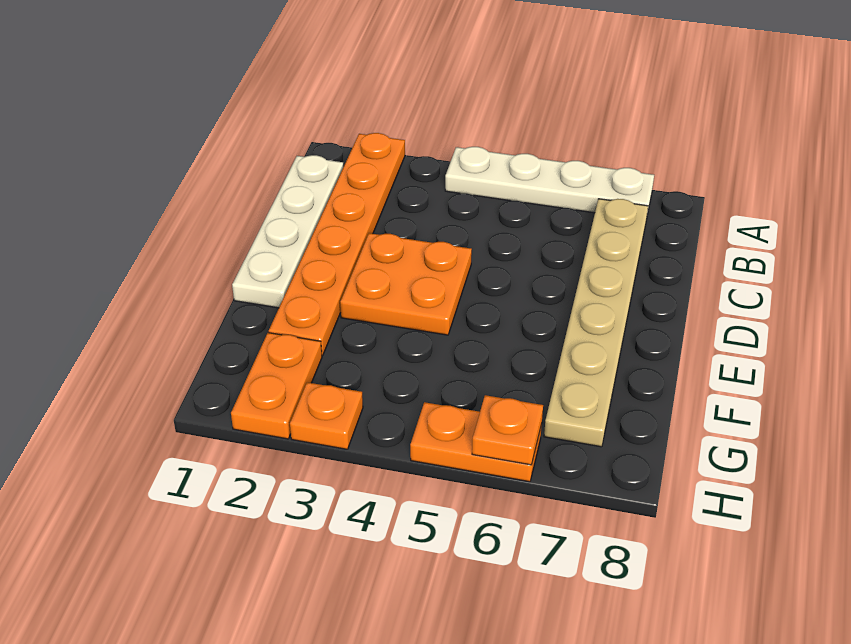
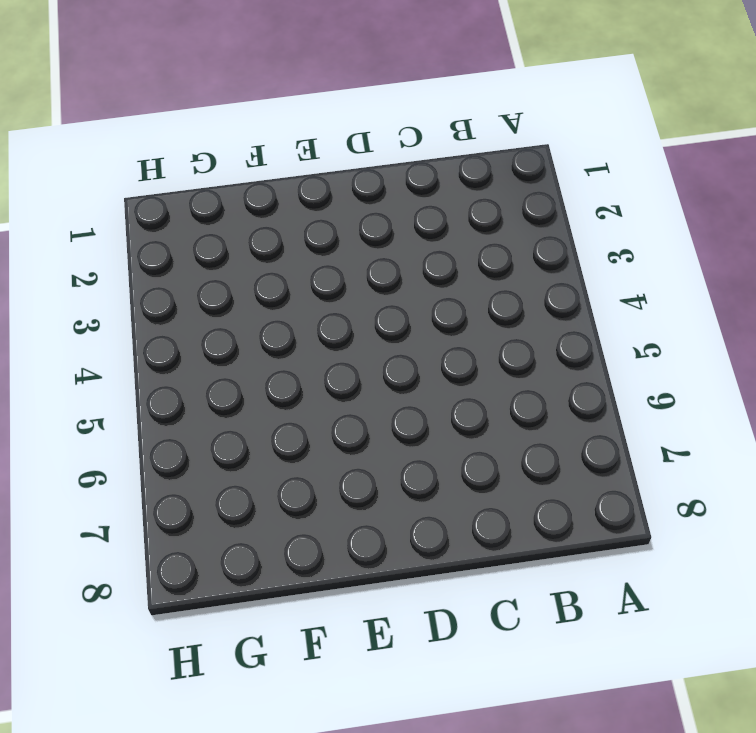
none -> orange plate A2:F2 level 1
none -> white plate A4:A7 level 1

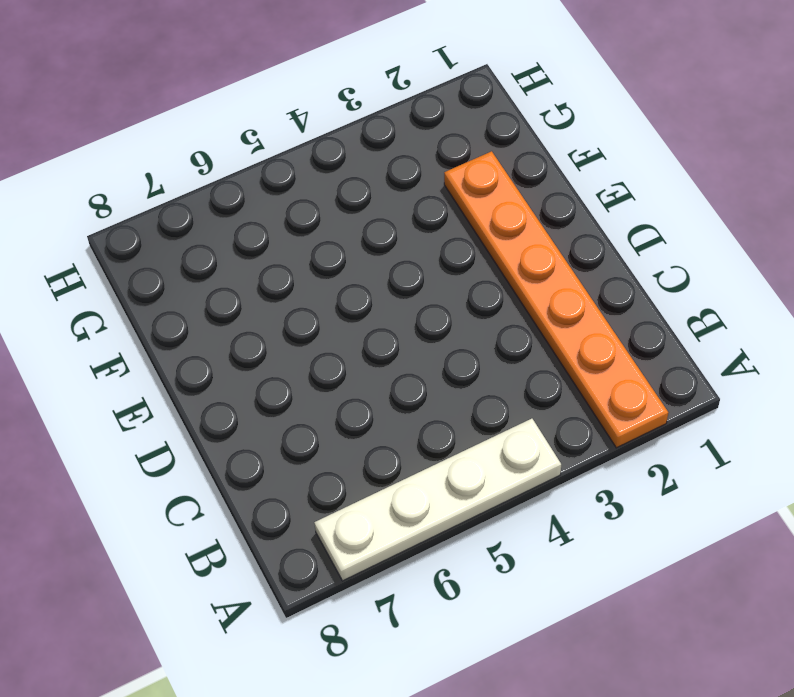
none -> white plate B1:E1 level 1
none -> tan plate B7:G7 level 1

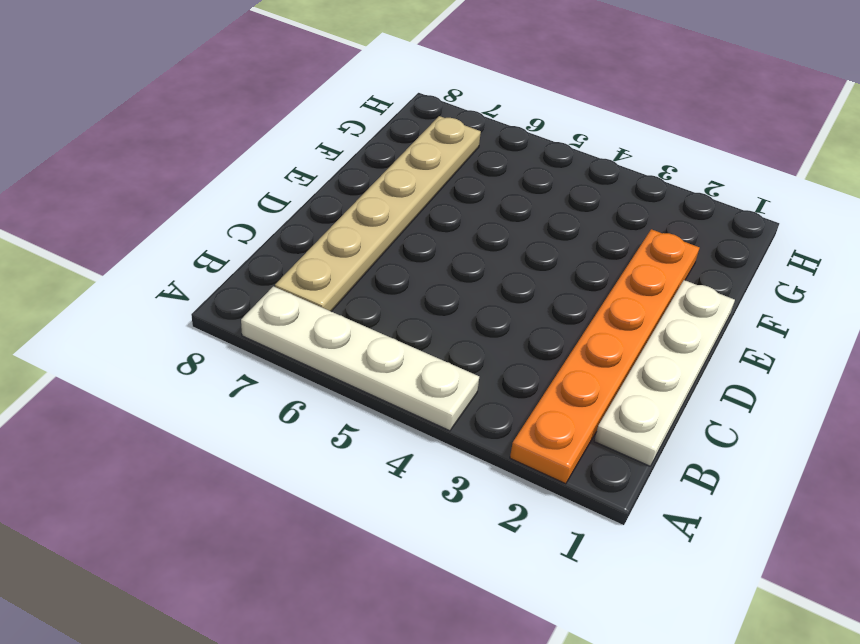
none -> orange plate D3:E4 level 1
none -> orange plate G2:H2 level 1

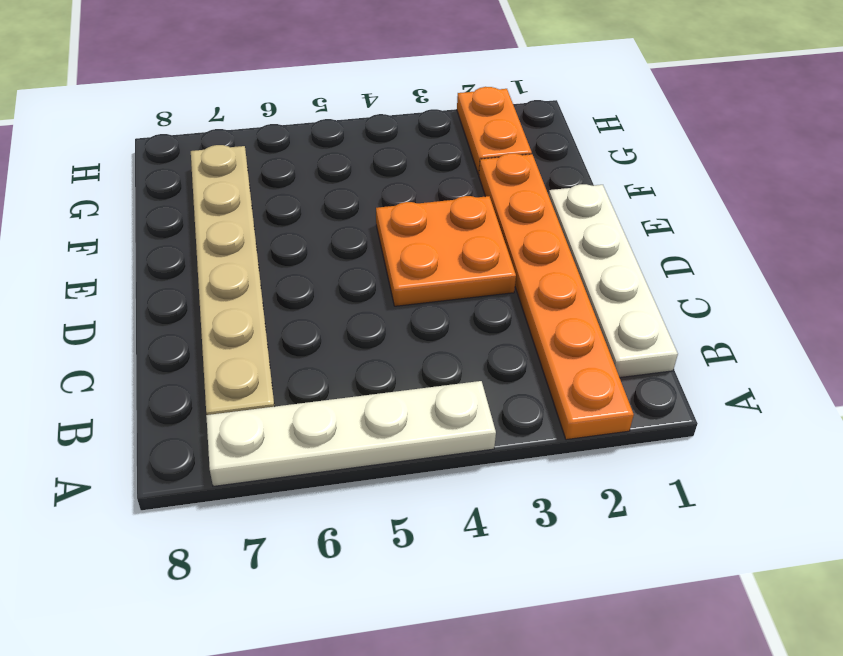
none -> orange plate H3 level 1
none -> orange plate H5:H6 level 1

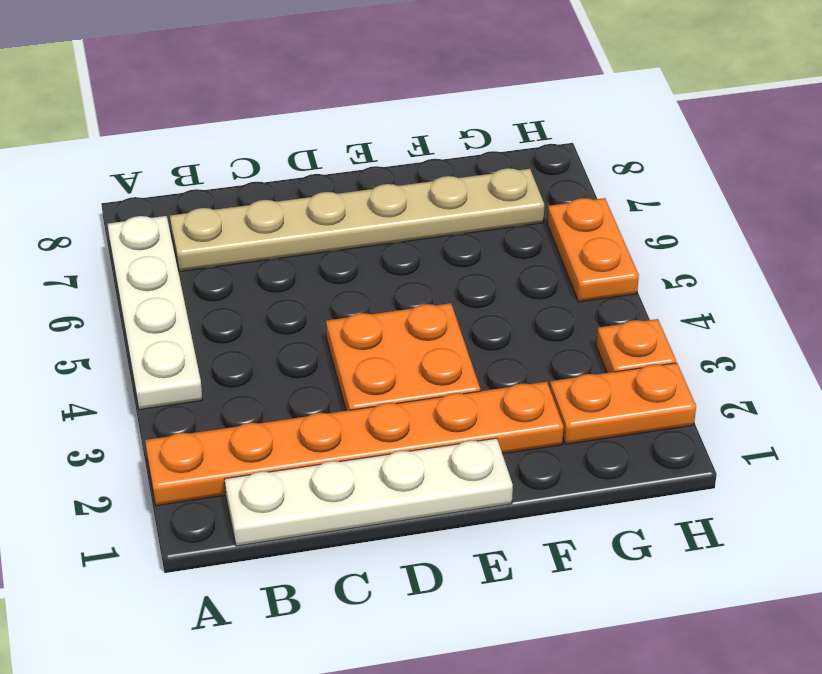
none -> orange plate H6 level 2

